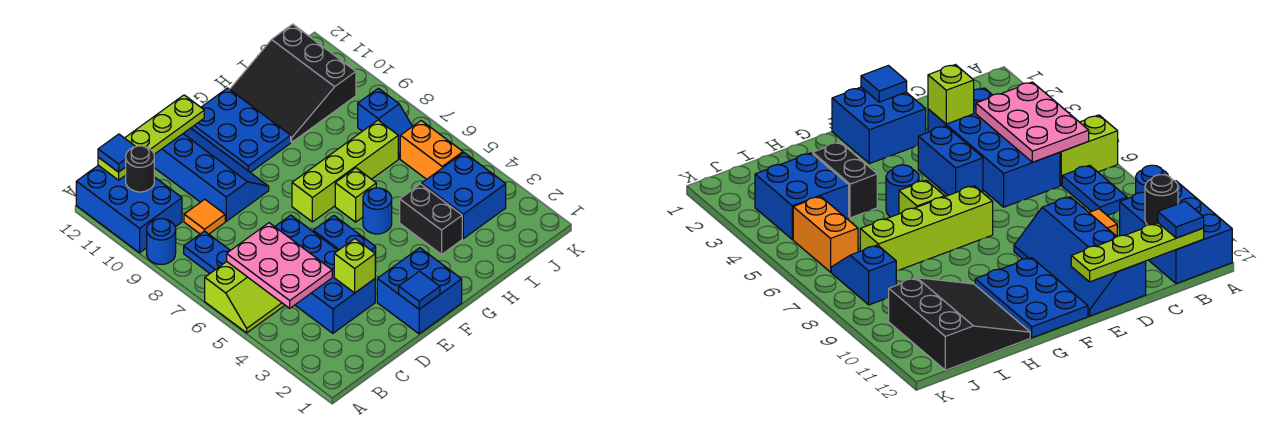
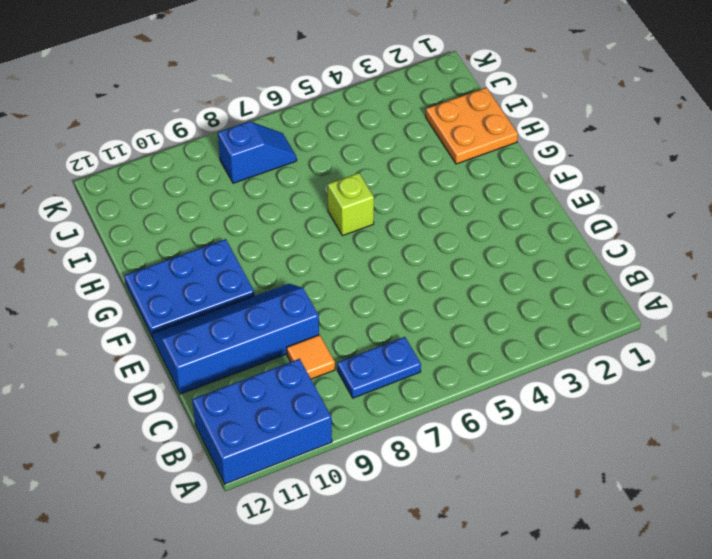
orange plate H1:I2 level 1 -> none
none -> lime slope A5:B6 level 1 top 6
none -> blue round brick A9 level 1
none -> blue brick C3:D6 level 1

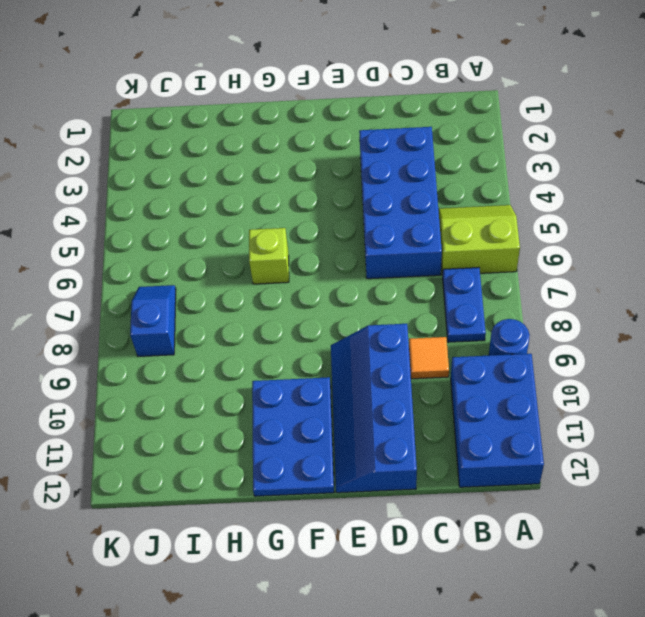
none -> blue brick E1:F2 level 1
none -> blue brick E4:E5 level 1
none -> lime brick F7:I7 level 1

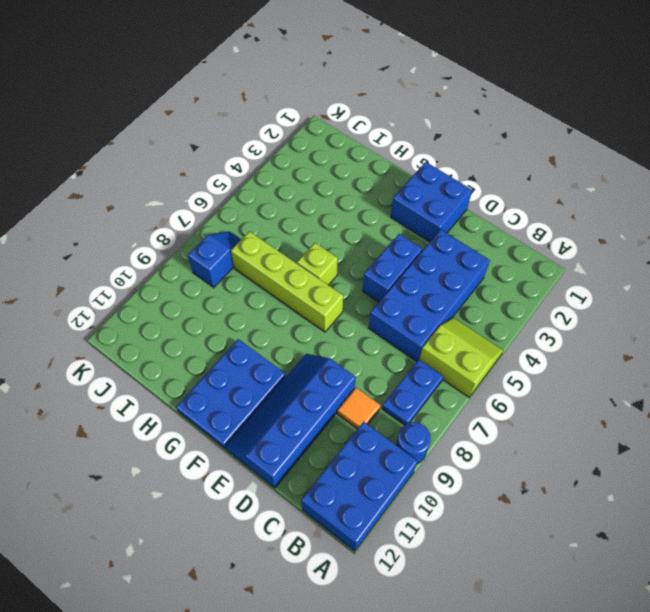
none -> blue round brick G5 level 1
none -> black brick H3:H4 level 1
none -> black slope H10:J12 level 1 top J

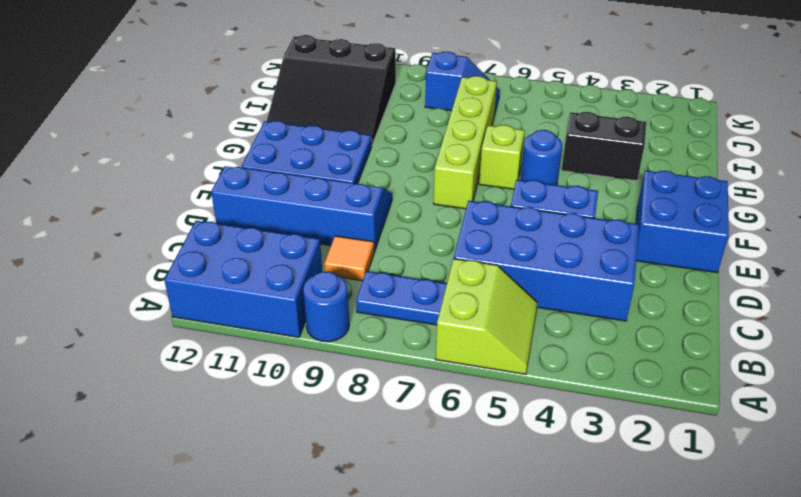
none -> blue brick I3:J4 level 1
none -> orange brick J5:J6 level 1
none -> pink plate B4:C6 level 2

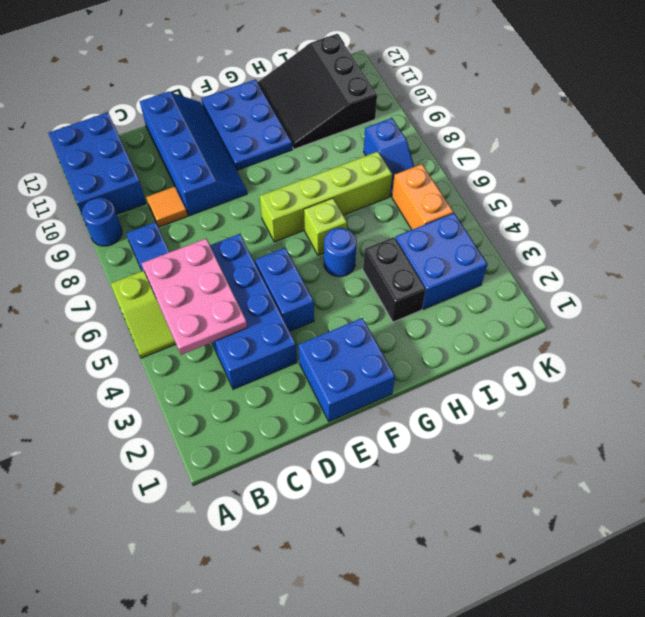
none -> black round brick B11 level 2
none -> lime plate B12:E12 level 2
none -> lime brick D3 level 2

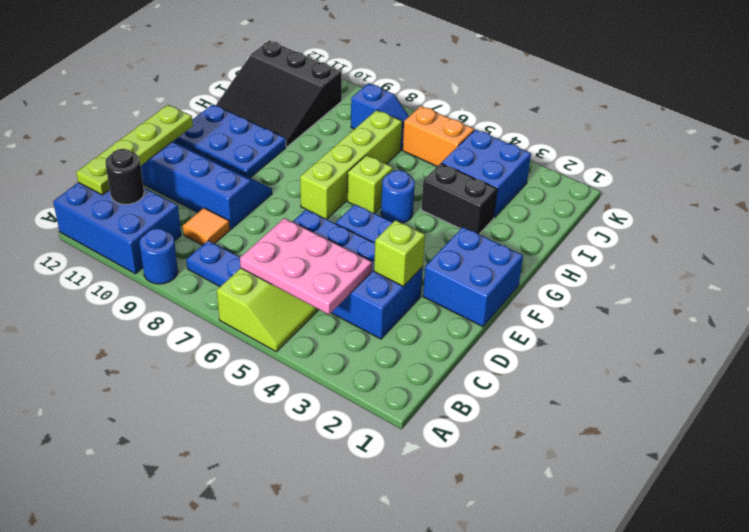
none -> blue tile E1 level 2
none -> blue tile B12 level 3

